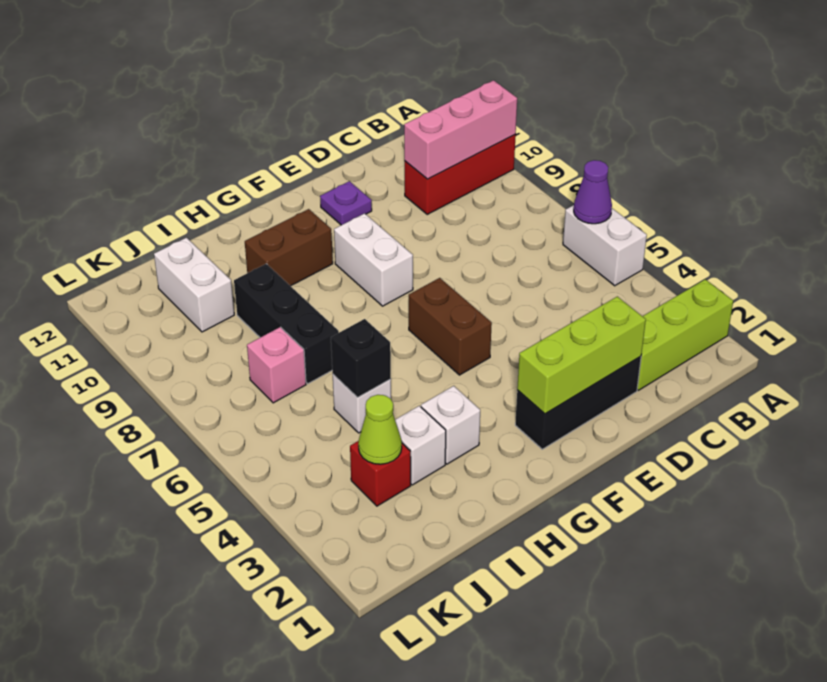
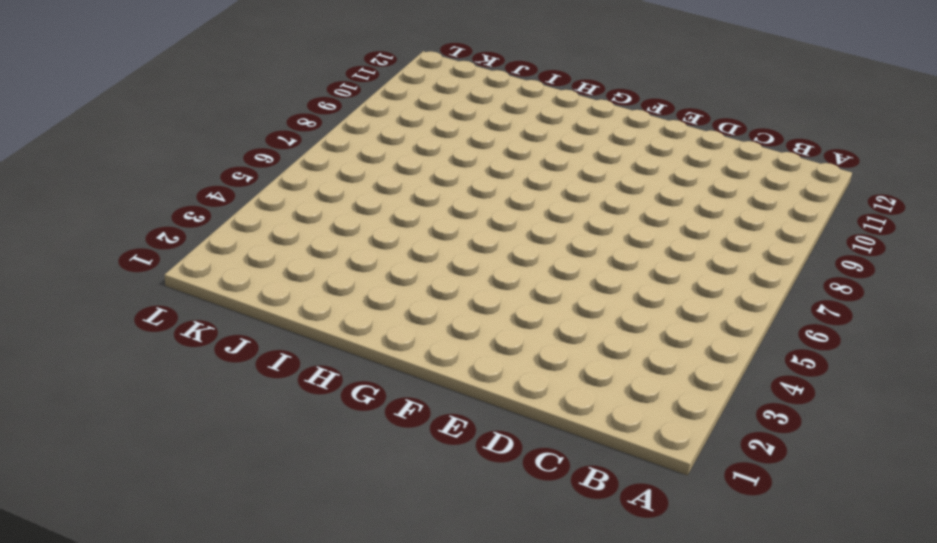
none -> lime brick A2:C2 level 1
none -> white brick A5:A6 level 1
none -> red brick A10:C10 level 1

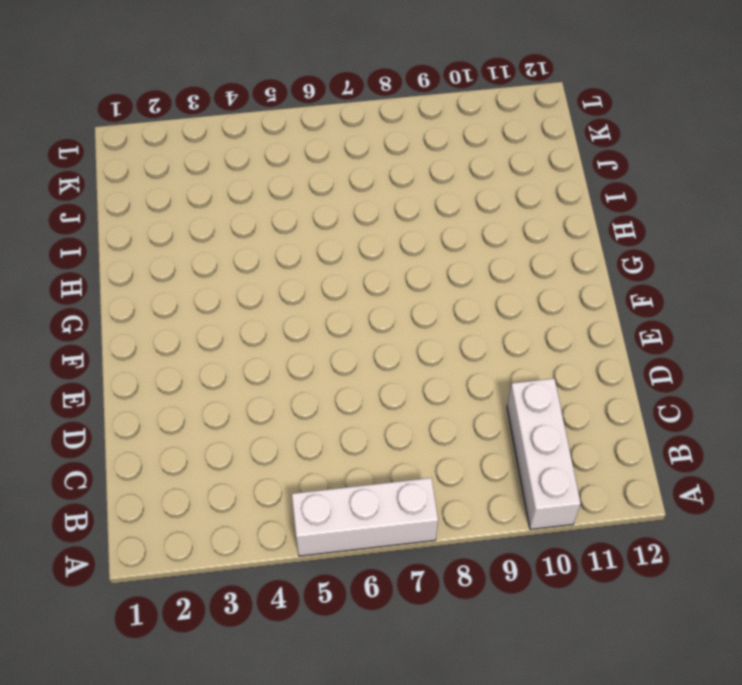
white brick A5:A7 level 1 -> white brick A5:A6 level 1
white brick A10:C10 level 1 -> red brick A10:C10 level 1
none -> lime brick A2:C2 level 1
none -> black brick D2:F2 level 1
none -> purple plate E11 level 1

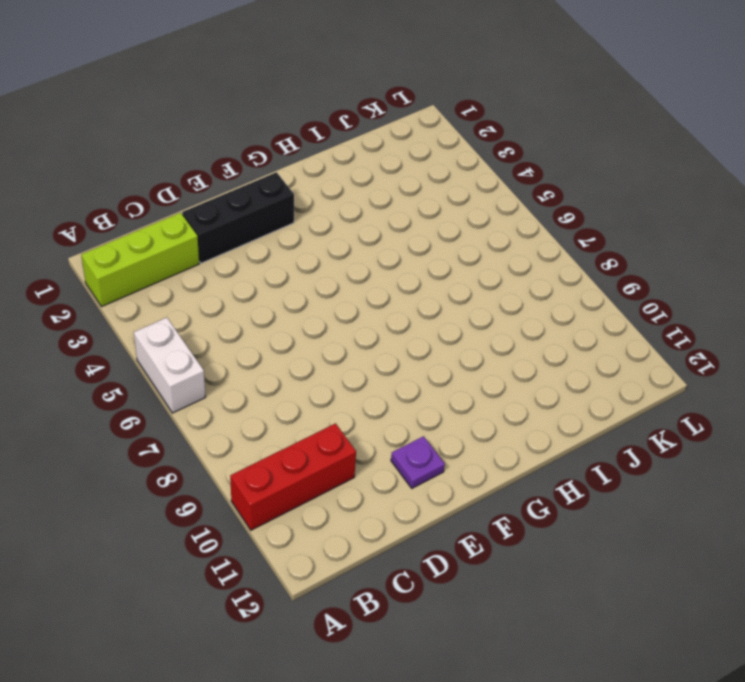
none -> brown brick F5:F6 level 1
none -> white brick F8:F9 level 1
none -> brown brick G10:H10 level 1

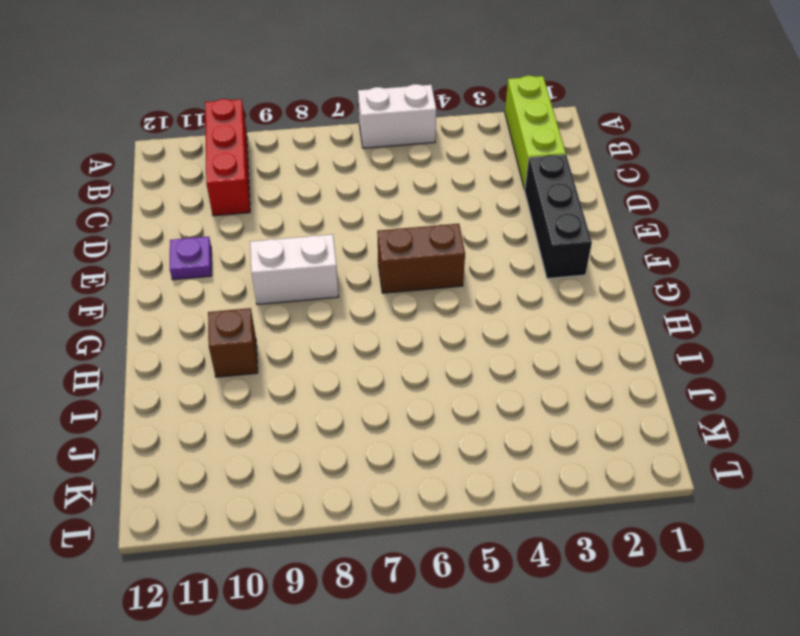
brown brick H10 level 1 -> brown brick G10:H10 level 1
none -> white brick H3 level 1
none -> white brick I3 level 1
none -> white brick I5 level 1

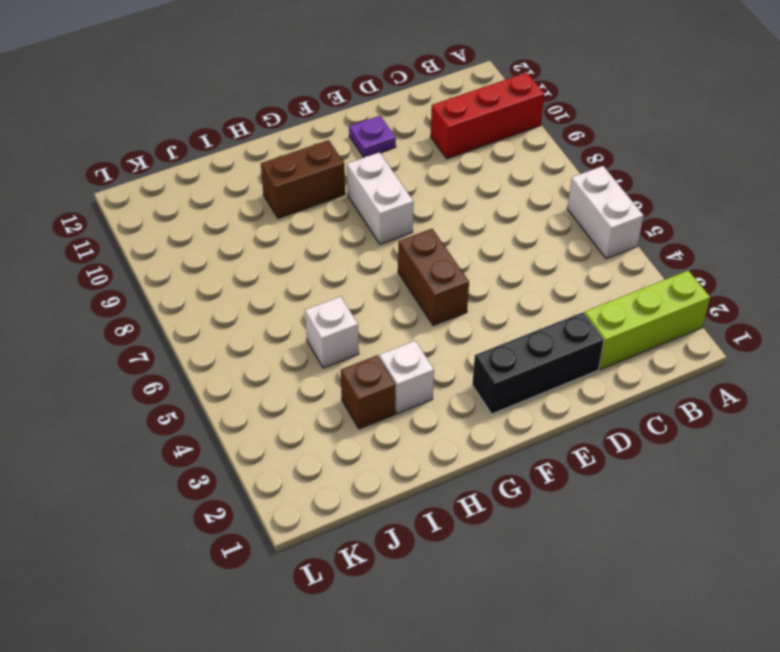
brown brick I3 level 1 -> white brick I3 level 1
none -> black brick I7:I9 level 1
none -> red brick J3 level 1
none -> pink brick J7 level 1

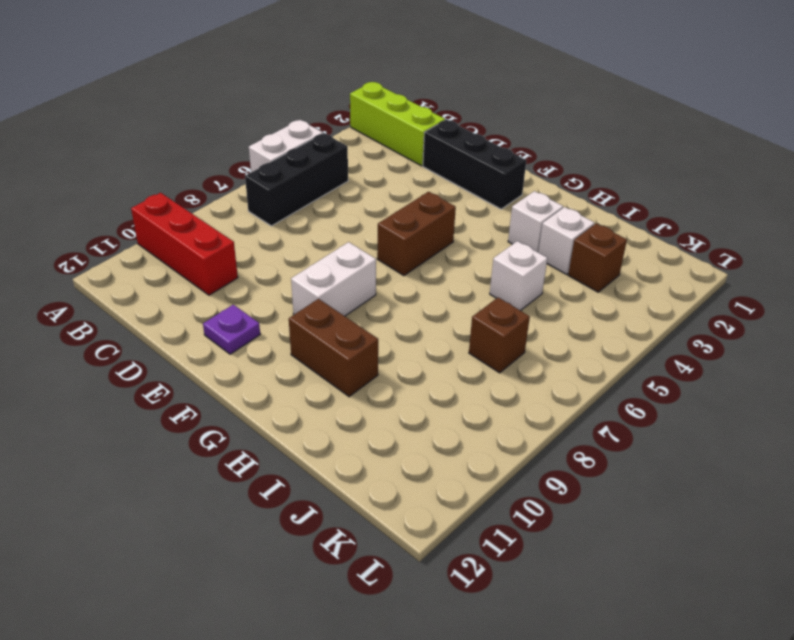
black brick B5:B7 level 1 -> black brick I7:I9 level 1
brown brick J3 level 1 -> red brick J3 level 1
brown brick J7 level 1 -> pink brick J7 level 1
none -> white brick J10:J11 level 1
none -> purple cone A6 level 2
none -> pink brick A10:C10 level 2

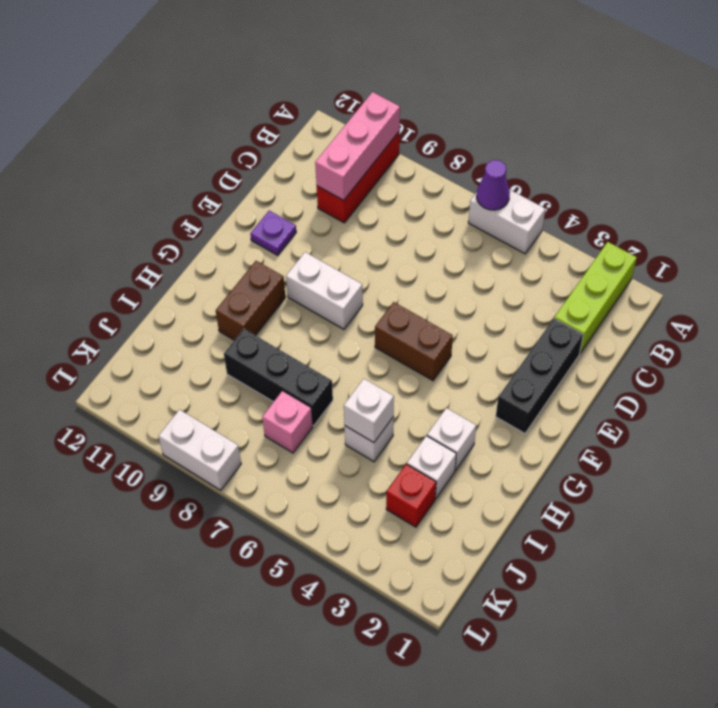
white brick I5 level 2 -> black brick I5 level 2
white brick L8:L9 level 1 -> white brick J10:J11 level 1
none -> lime brick D2:F2 level 2
none -> lime cone J3 level 2

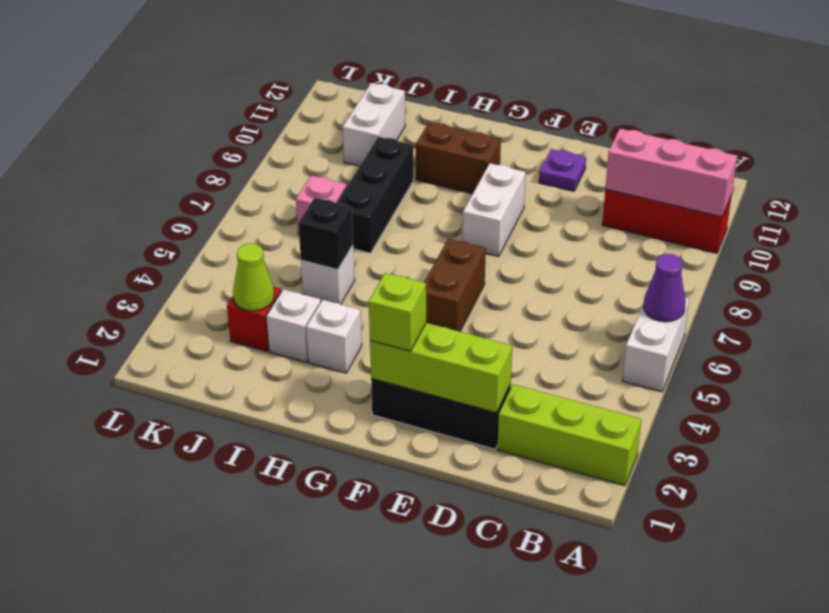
lime brick F2 level 3 -> none

